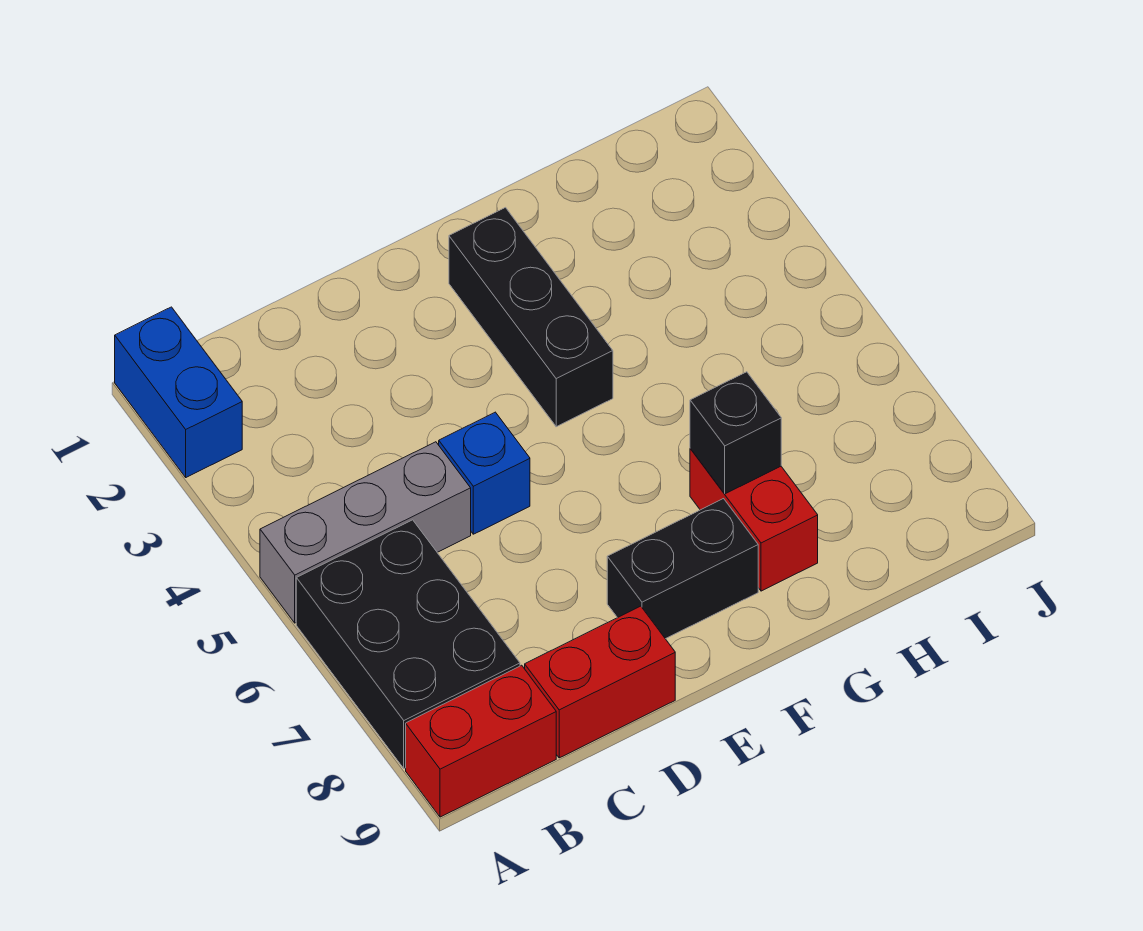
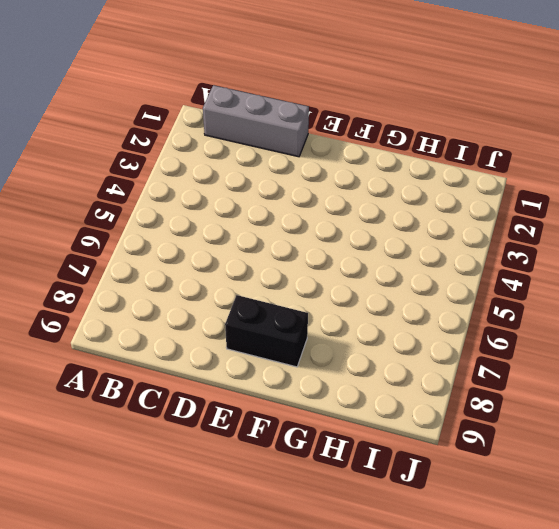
grey brick B1:D1 level 1 -> grey brick A5:C5 level 1
none -> blue brick A1:A2 level 1
none -> black brick A6:B8 level 1

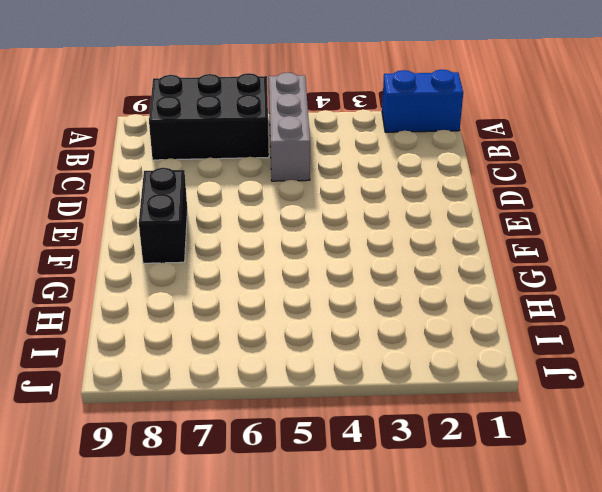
none -> red brick A9:B9 level 1
none -> red brick C9:D9 level 1

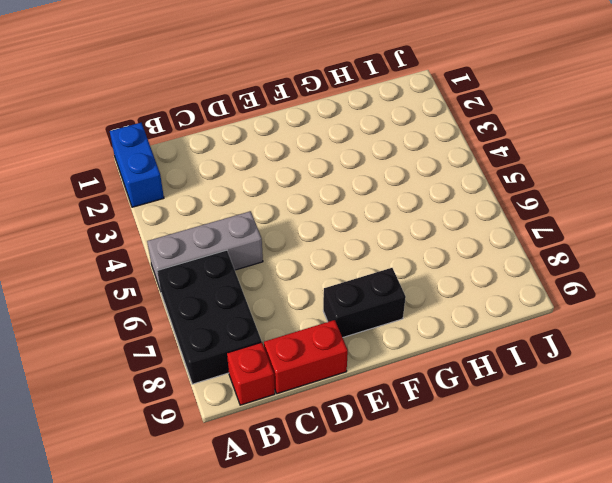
red brick B9 level 1 -> red brick A9:B9 level 1
none -> blue brick D5 level 1
none -> black brick F2:F4 level 1

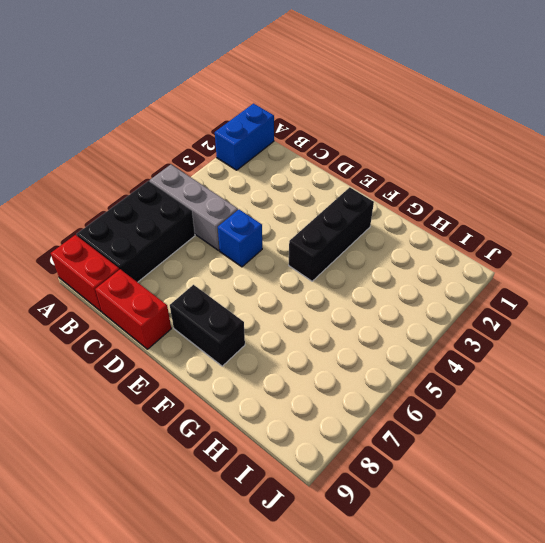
none -> red brick G7:G8 level 1
none -> black brick G7 level 2

